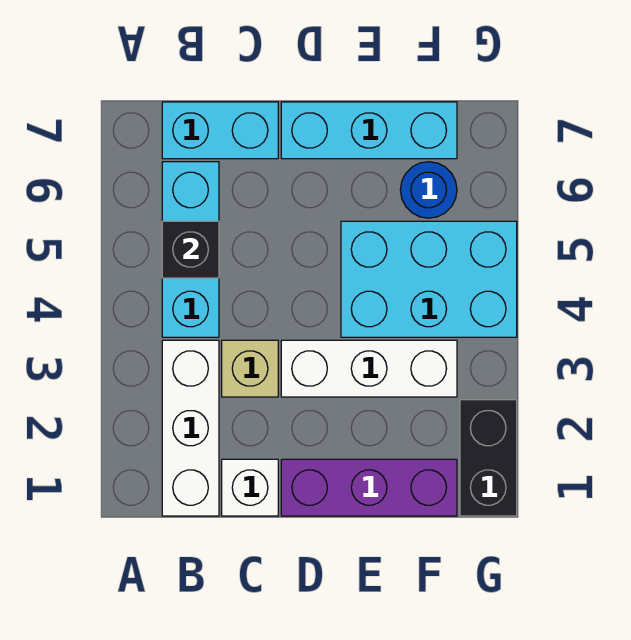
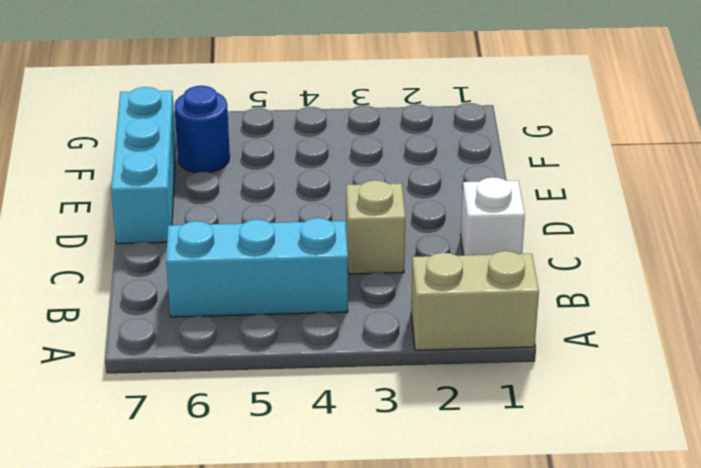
tan brick A1:A2 level 1 -> none
none -> white brick B1:B3 level 1
none -> cyan brick B7:C7 level 1
none -> purple brick D1:F1 level 1

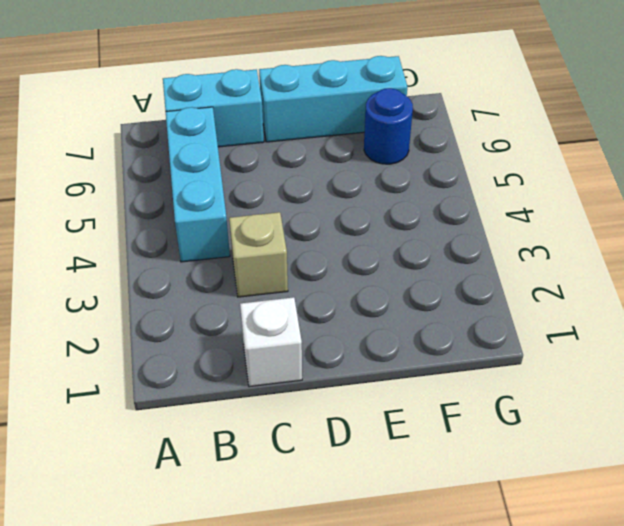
none -> white brick B1:B3 level 1
none -> purple brick D1:F1 level 1
none -> white brick D3:F3 level 1

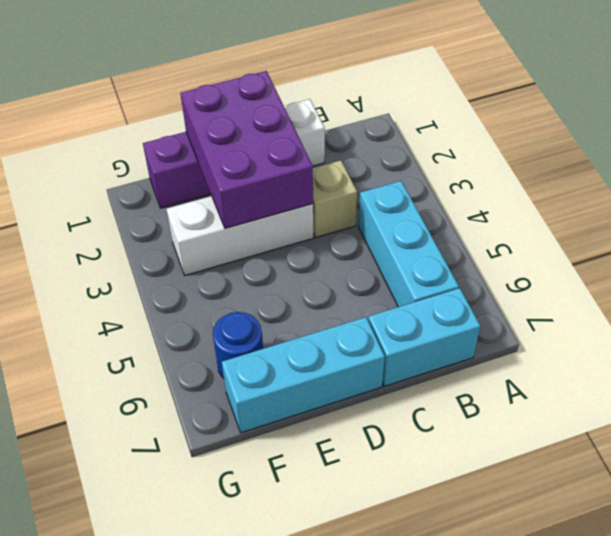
purple brick D1:E3 level 2 -> none
none -> white brick B1:B3 level 1
none -> cyan brick E4:G5 level 1
none -> black brick G1:G2 level 1

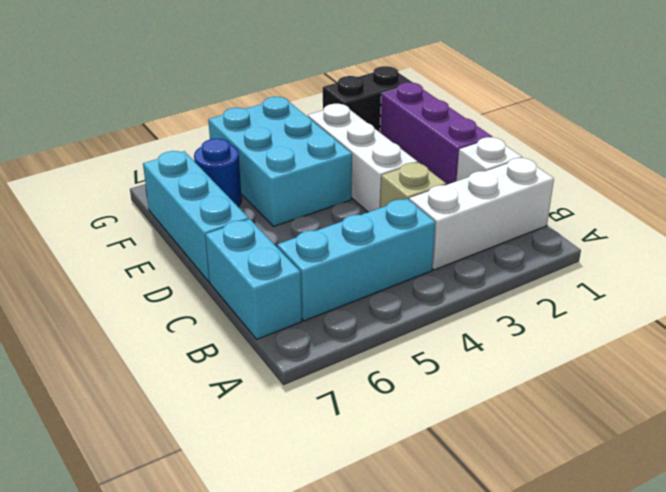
none -> black brick B5 level 2

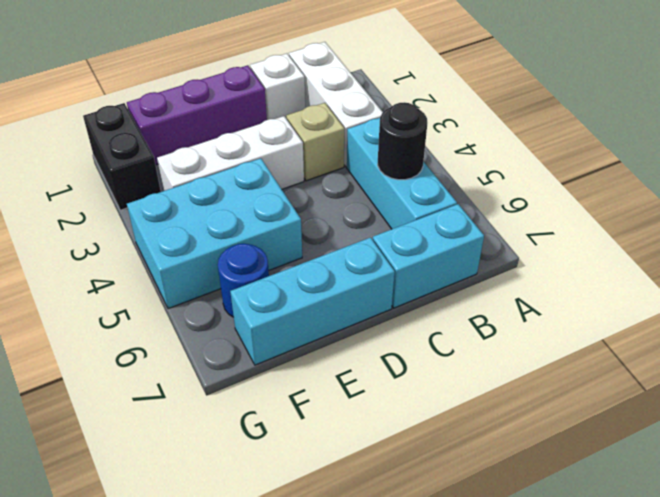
black round brick B5 level 2 -> black brick B5 level 2

